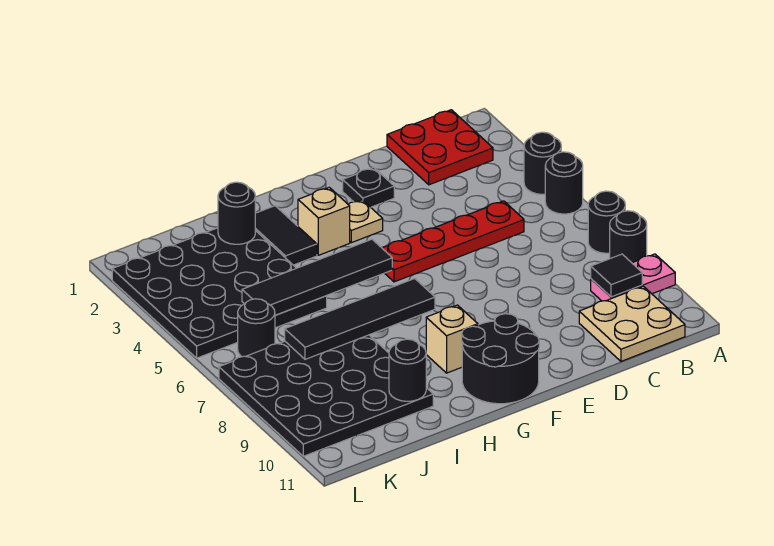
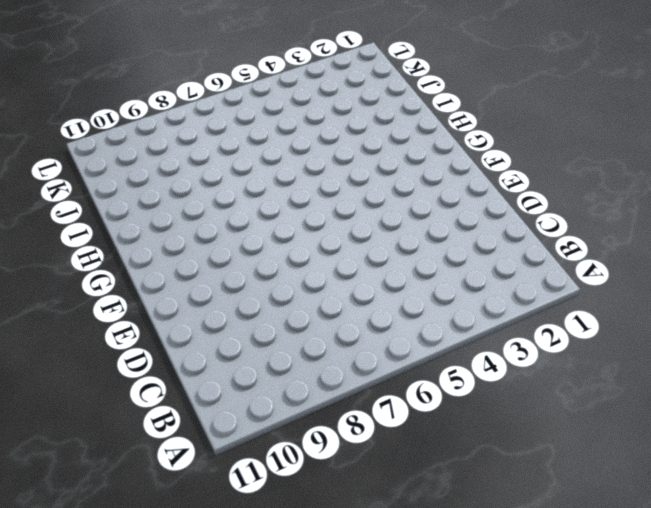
none -> black round brick A4 level 1
none -> black round brick A5 level 1
none -> black round brick A7 level 1

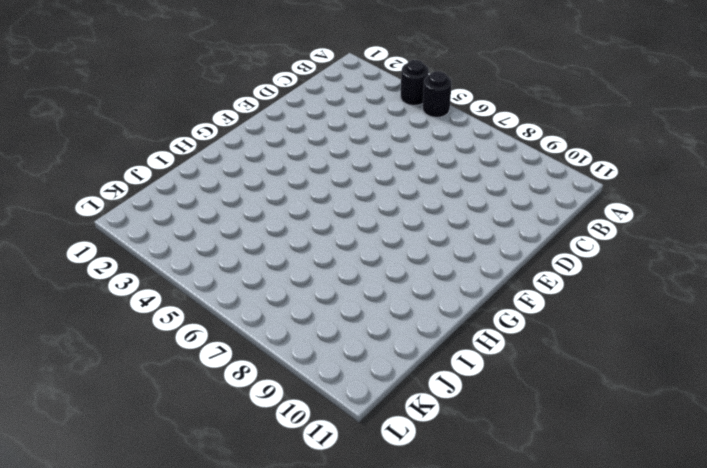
none -> black round brick A7 level 1
none -> black round brick A8 level 1
none -> pink plate A9:B9 level 1

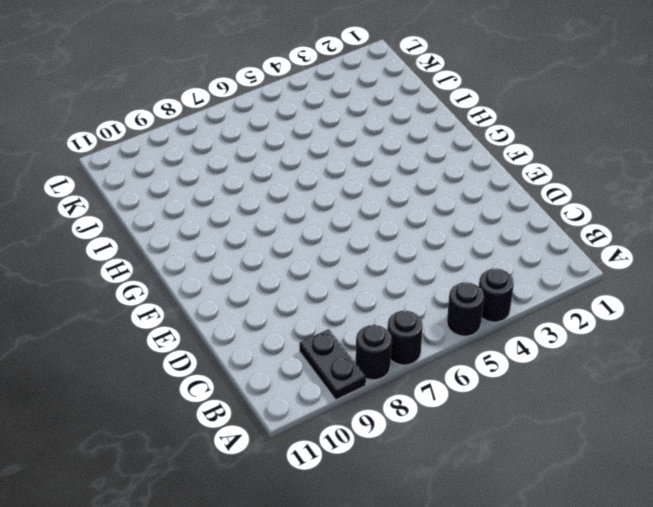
black plate A9:B9 level 1 -> pink plate A9:B9 level 1
none -> red plate B1:C2 level 1
none -> tan plate B10:C11 level 1
none -> red plate C5:F5 level 1

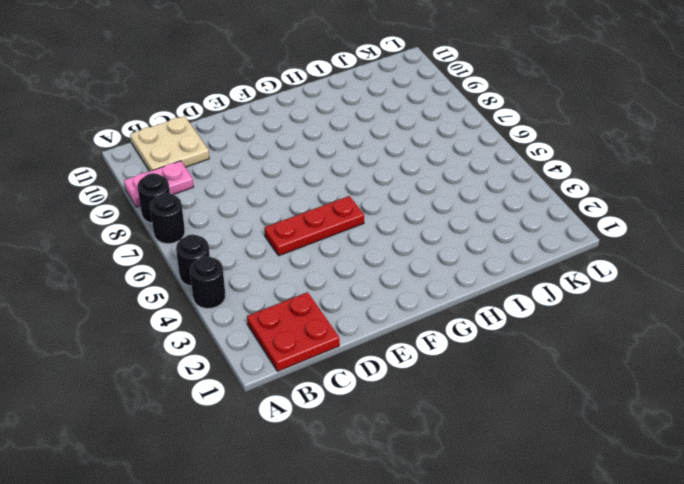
red plate D5:F5 level 1 -> red plate C5:F5 level 1
none -> black plate E2 level 1
none -> tan plate F3 level 1
none -> black round brick F10:G11 level 1

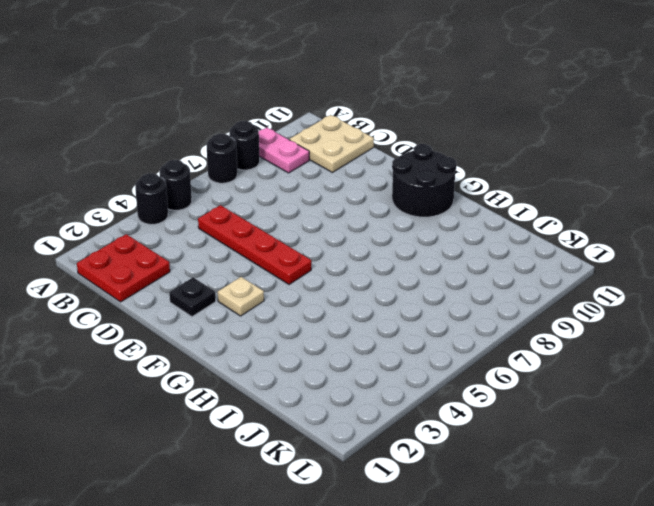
none -> tan brick G3 level 1
none -> tan brick G9 level 1
none -> black tile H2:H3 level 1

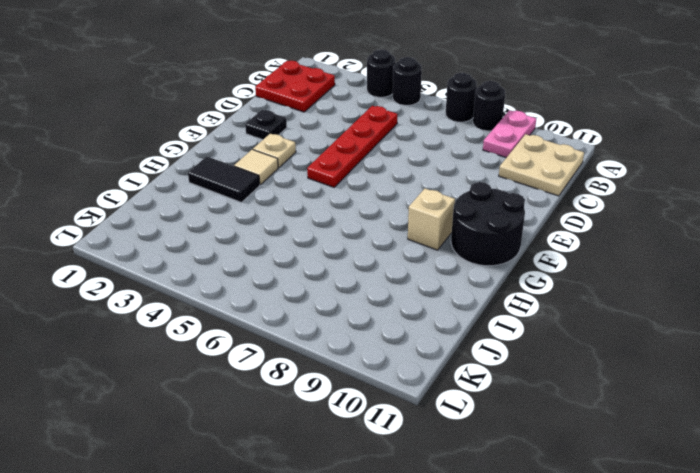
tan tile G3 level 1 -> tan brick G3 level 1
none -> black plate I2:L5 level 1
none -> black plate I7:L10 level 1
none -> black round brick K6 level 1

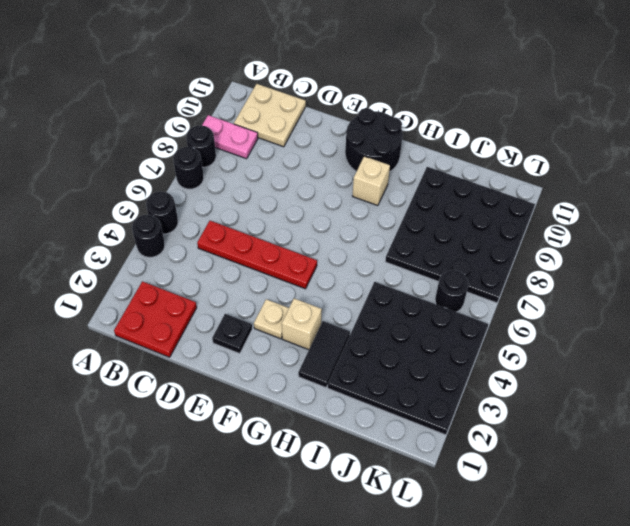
none -> black tile B9 level 2
none -> black tile G5:J5 level 2
none -> black tile G7:J7 level 2

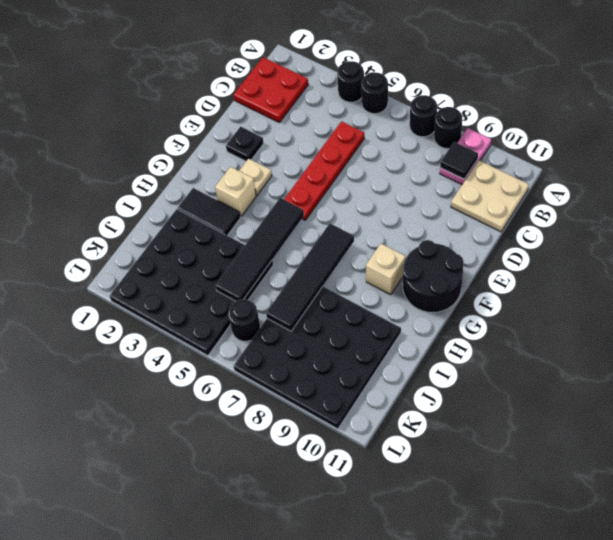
none -> black round brick I2 level 2
none -> black round brick I10 level 2

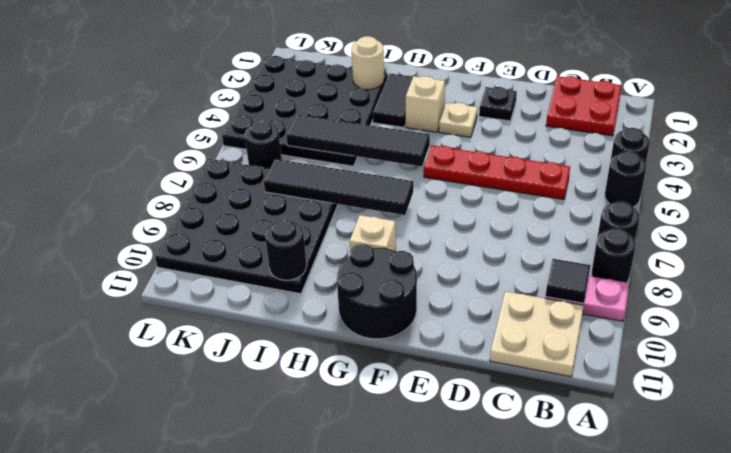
tan round brick I2 level 2 -> black round brick I2 level 2

